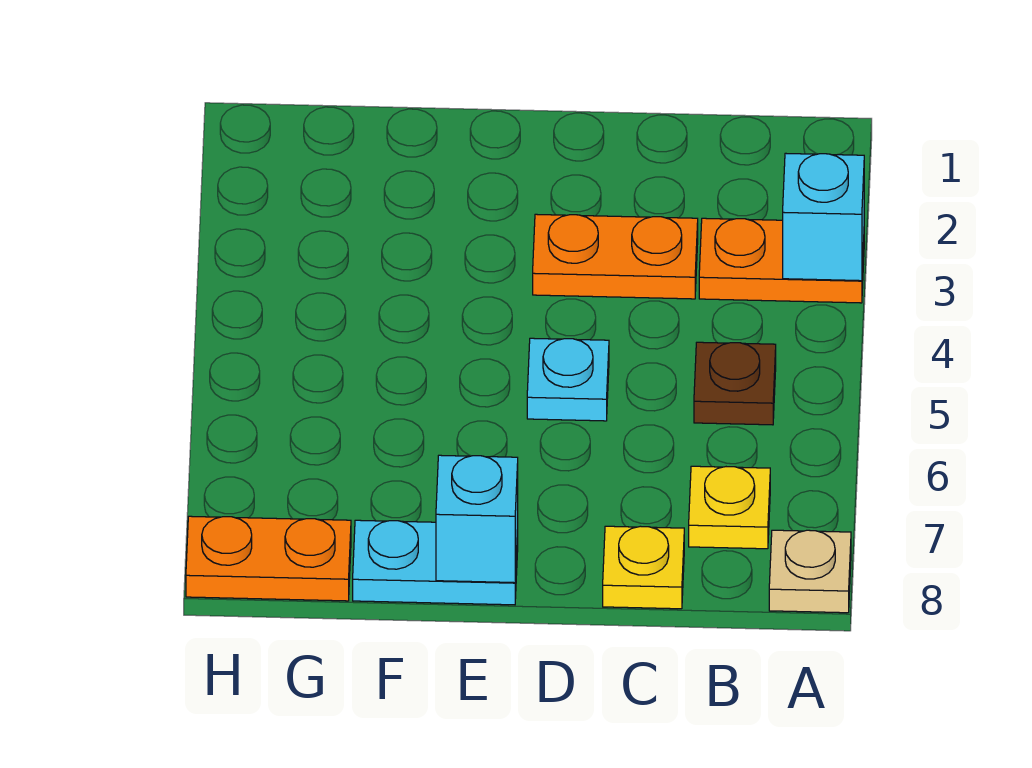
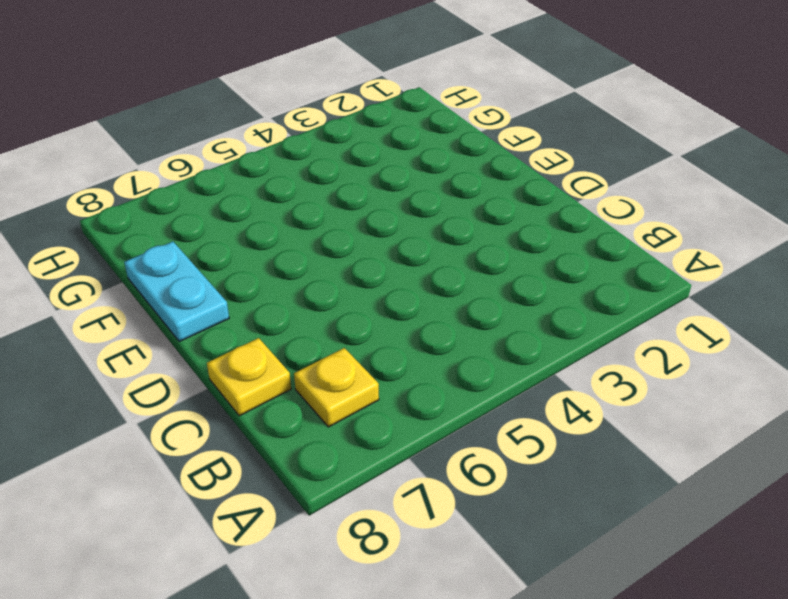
none -> orange plate A3:B3 level 1
none -> tan plate A8 level 1

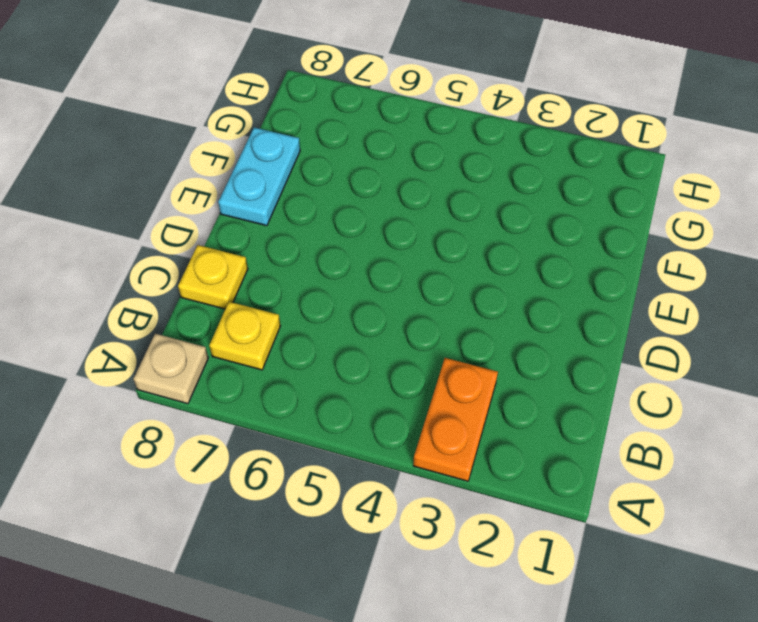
none -> brown plate B5 level 1
none -> orange plate C3:D3 level 1

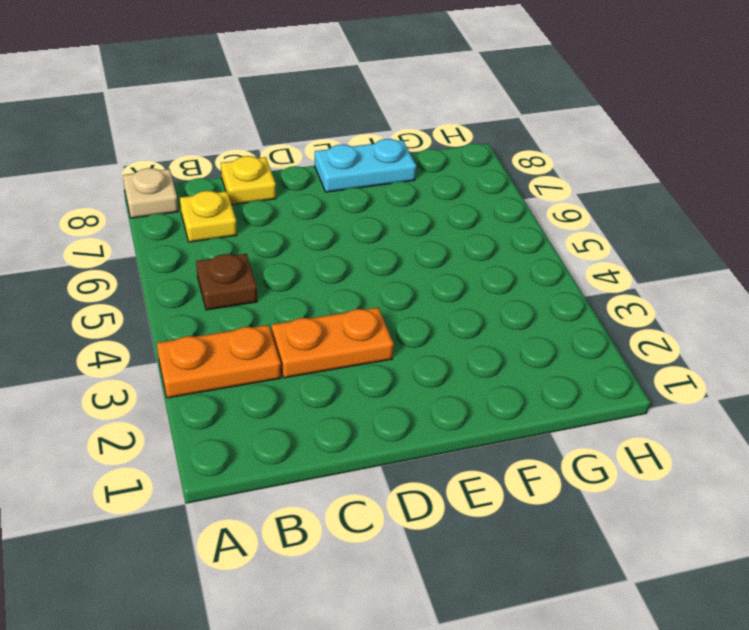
none -> cyan plate D5 level 1
none -> orange plate G8:H8 level 1

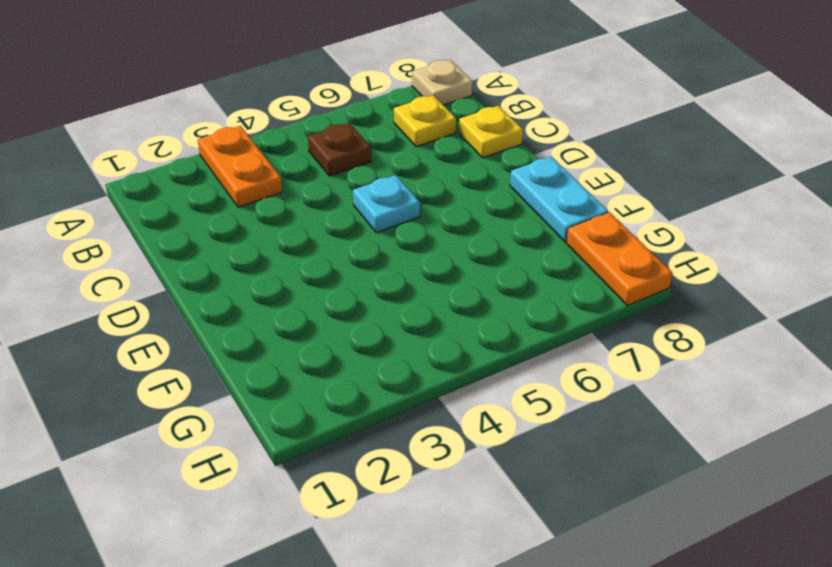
none -> orange plate C3:D3 level 1
none -> cyan brick A3 level 2

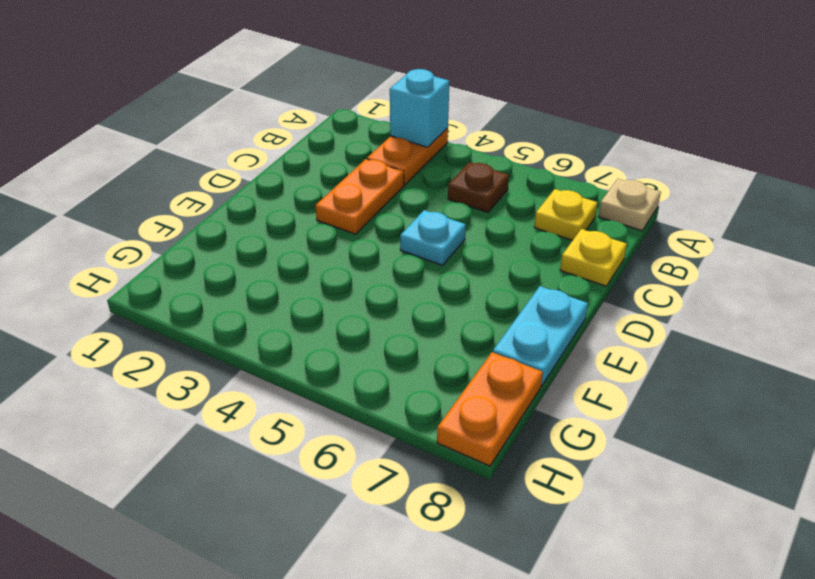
none -> cyan brick E8 level 2

